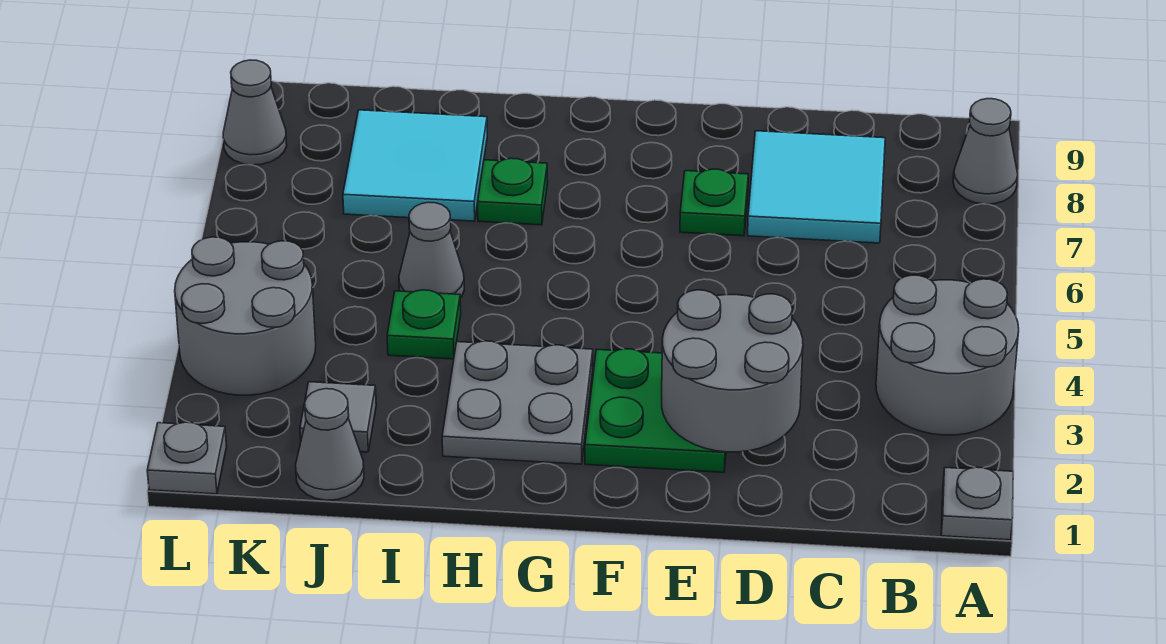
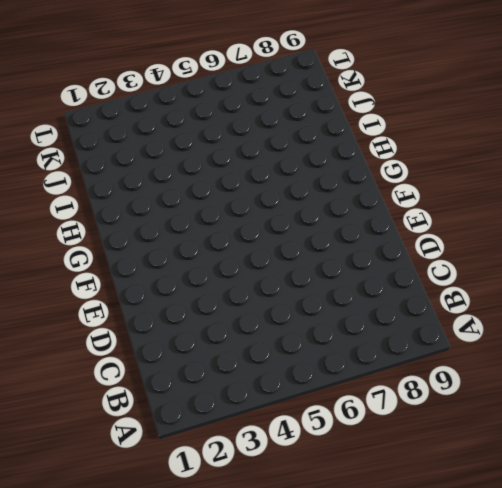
none -> grey plate A1 level 1
none -> grey round brick A3:B4 level 1
none -> grey cone A8 level 1

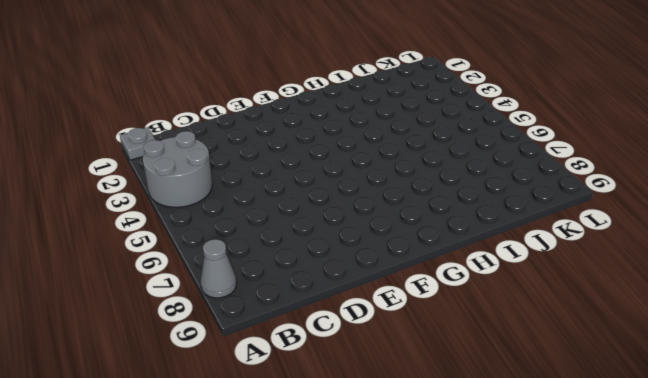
none -> cyan tile C7:D8 level 1
none -> green plate E2:F3 level 1
none -> green plate E7 level 1

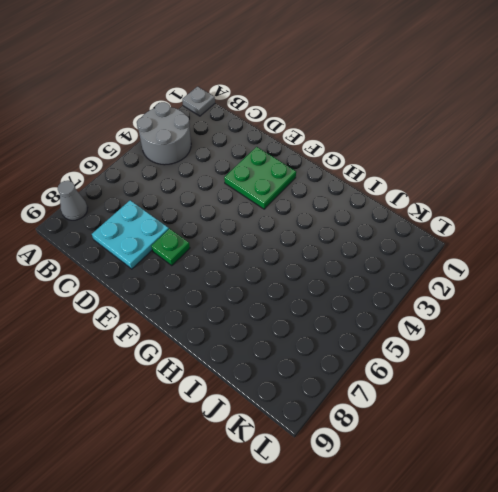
cyan plate C7:D8 level 1 -> cyan tile C7:D8 level 1
none -> grey plate G2:H3 level 1
none -> green plate H7 level 1
none -> green plate I4 level 1

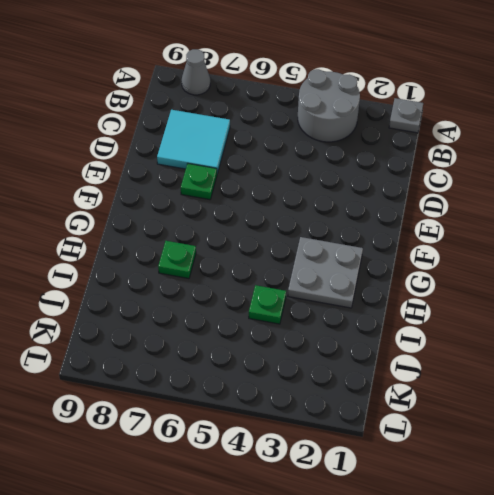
none -> green plate E2:F3 level 1
none -> grey cone I5 level 1
none -> cyan tile I7:J8 level 1

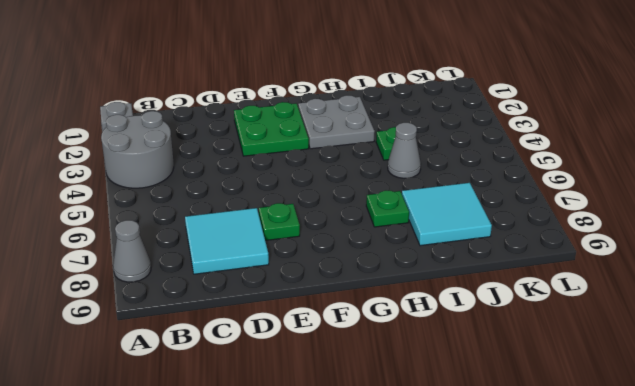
none -> grey cone J1 level 1
none -> grey tile J2 level 1
none -> grey round brick K3:L4 level 1

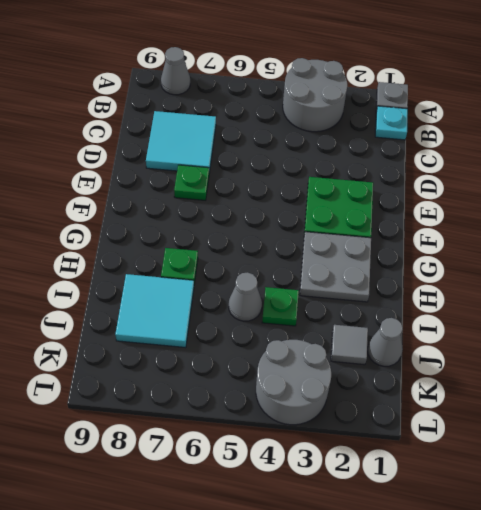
cyan plate B1 level 1 -> none
none -> grey plate L1 level 1
none -> grey cone L8 level 1
none -> grey round brick D2:E3 level 2

